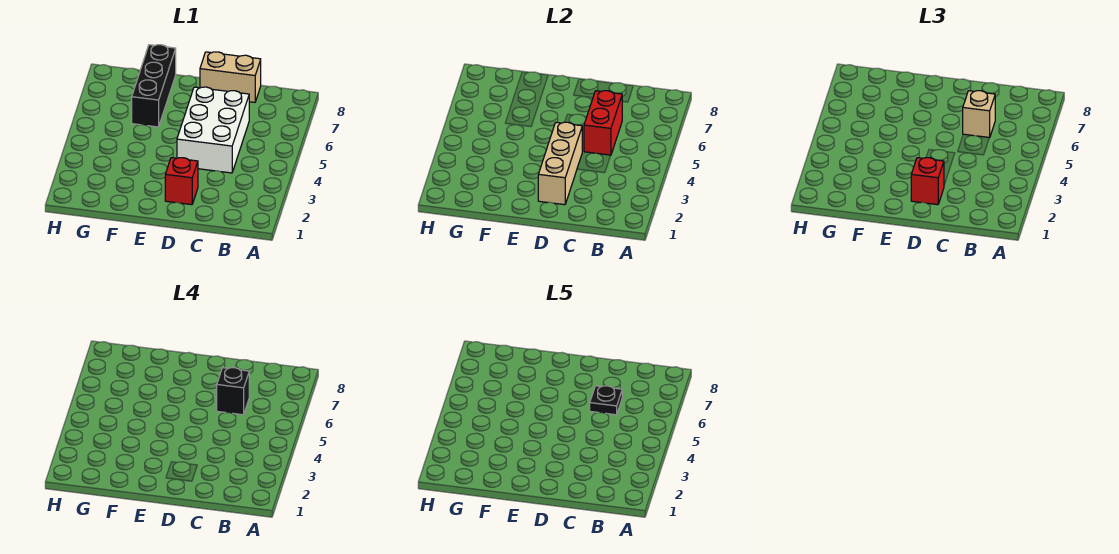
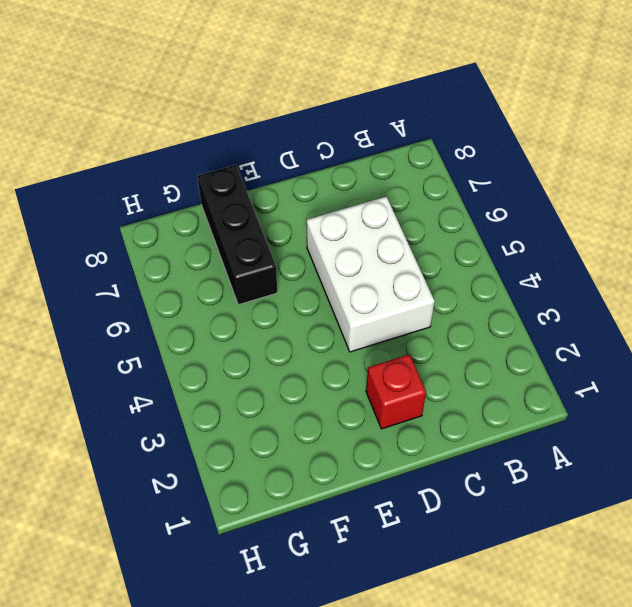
none -> tan brick C8:D8 level 1
none -> red brick C5:C6 level 2

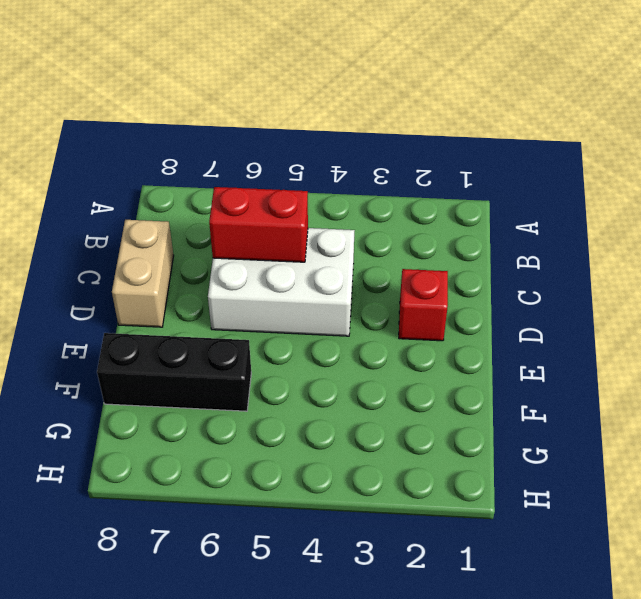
none -> tan brick D2:D4 level 2
none -> tan brick C6 level 3

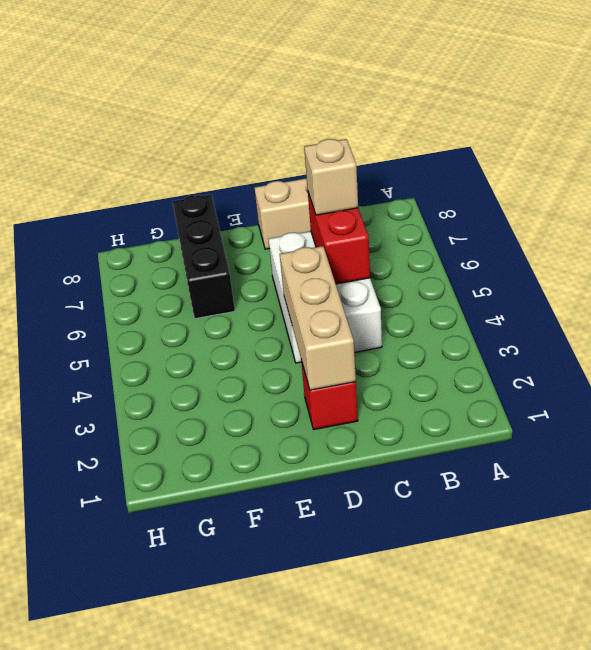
none -> red brick D2 level 3
none -> black brick C6 level 4

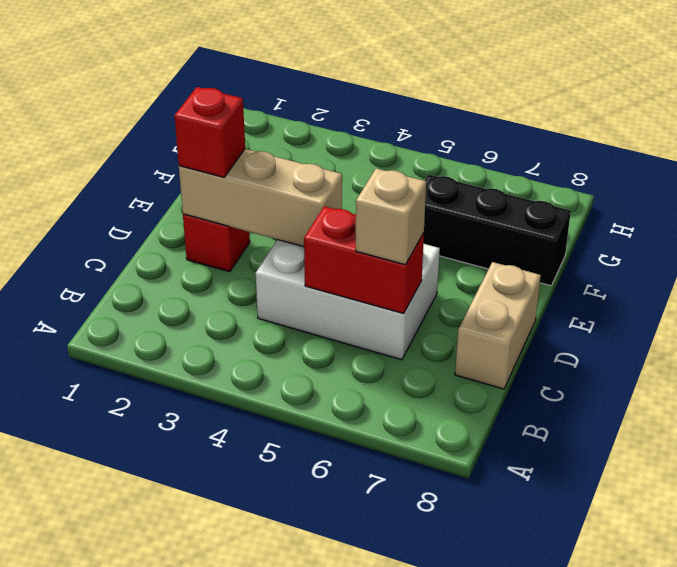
none -> black brick C6 level 4
none -> black plate C6 level 5

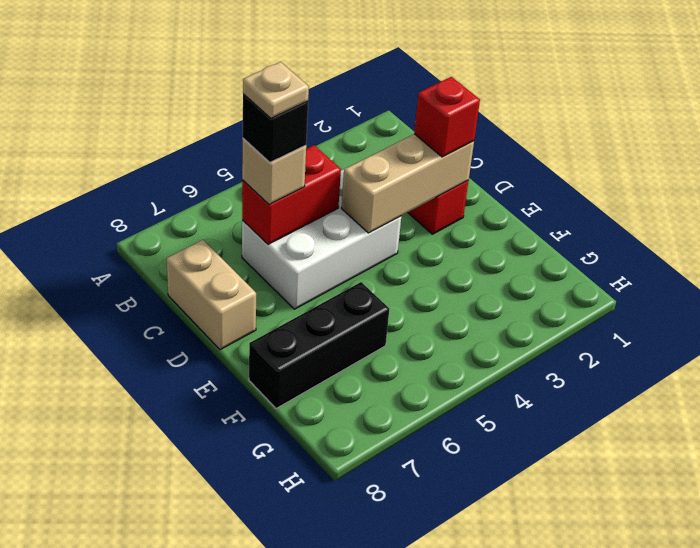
tan plate C6 level 5 -> black plate C6 level 5

